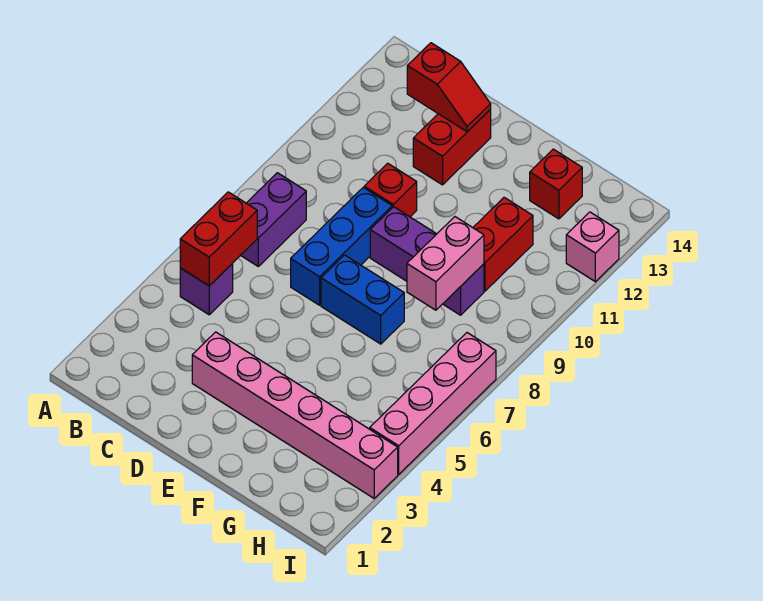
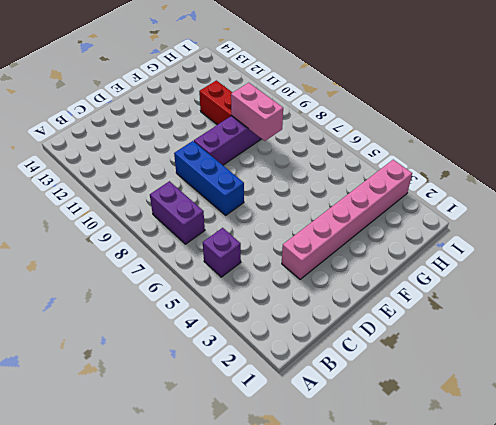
none -> red brick D10 level 1
none -> red brick D12:D13 level 1
none -> blue brick E7:F7 level 1

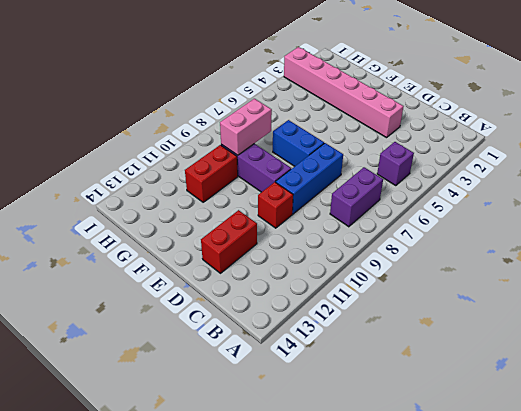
none -> red brick G13 level 1
none -> pink brick I4:I7 level 1
none -> pink brick I12 level 1

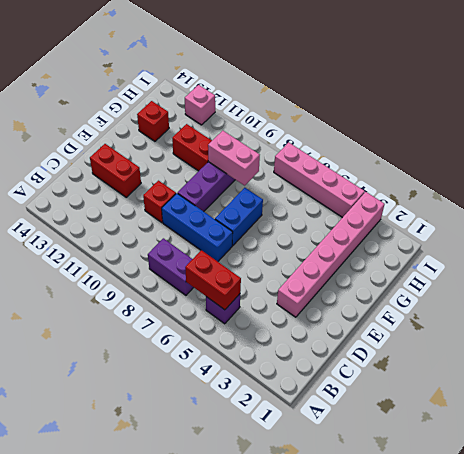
none -> red slope C13:D13 level 2 top C

